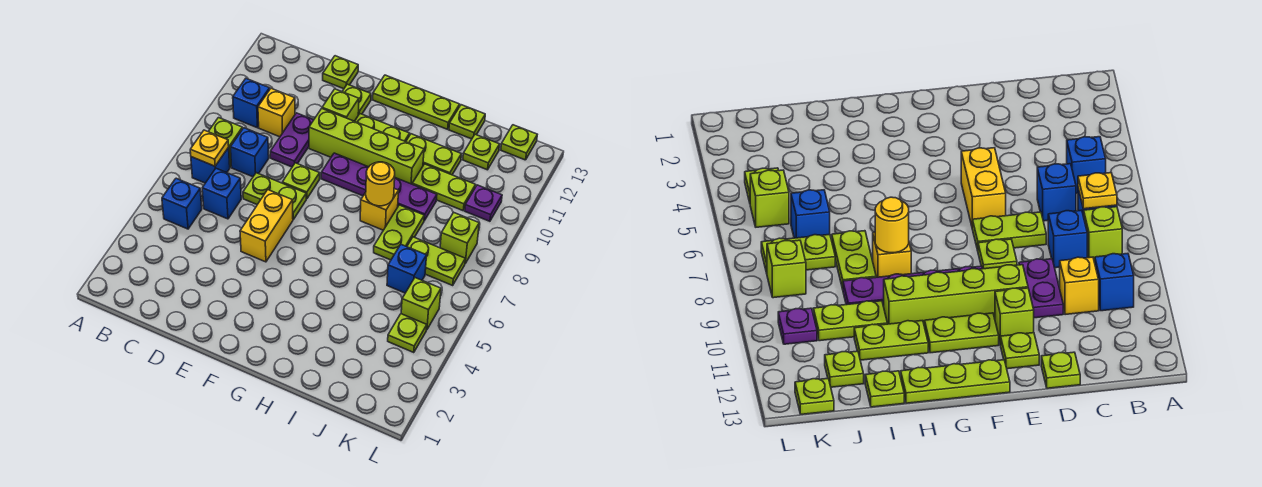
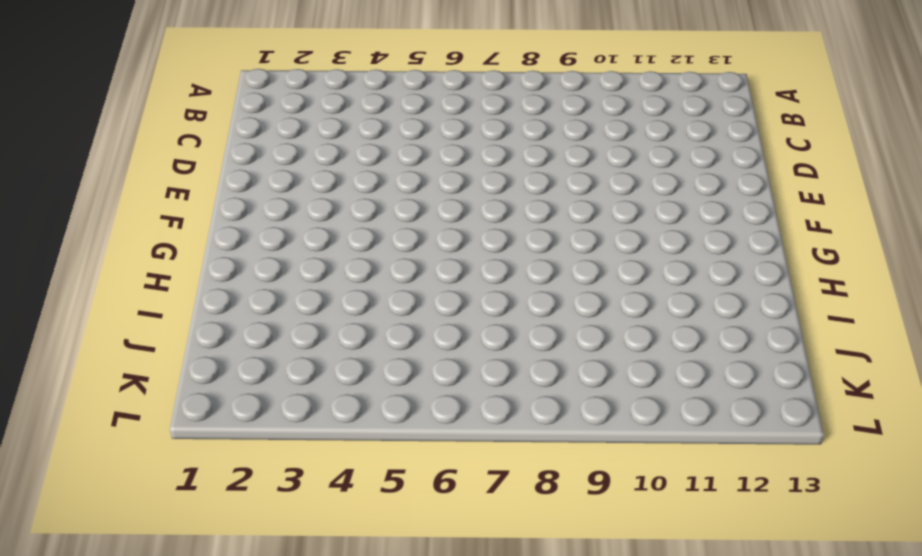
none -> blue brick B5 level 1
none -> blue brick B7 level 1
none -> lime brick B8 level 1
none -> blue brick B10 level 1

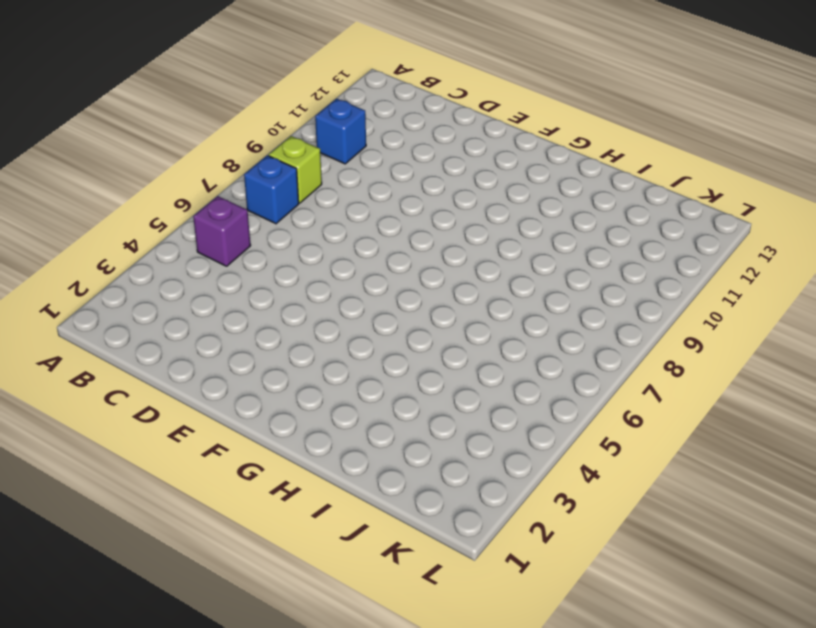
purple brick B5 level 1 -> blue brick B5 level 1
none -> blue brick C6 level 1
none -> blue brick C8 level 1
none -> yellow brick C10 level 1
none -> lime plate D7:E7 level 1

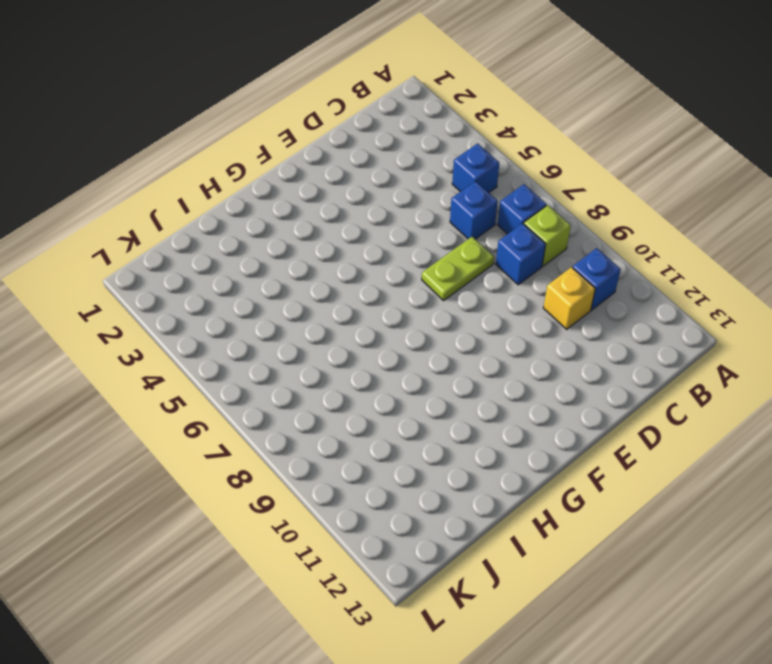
none -> purple plate D9:D10 level 1
none -> lime plate D13 level 1
none -> yellow brick E5:E6 level 1
none -> lime plate E8 level 1

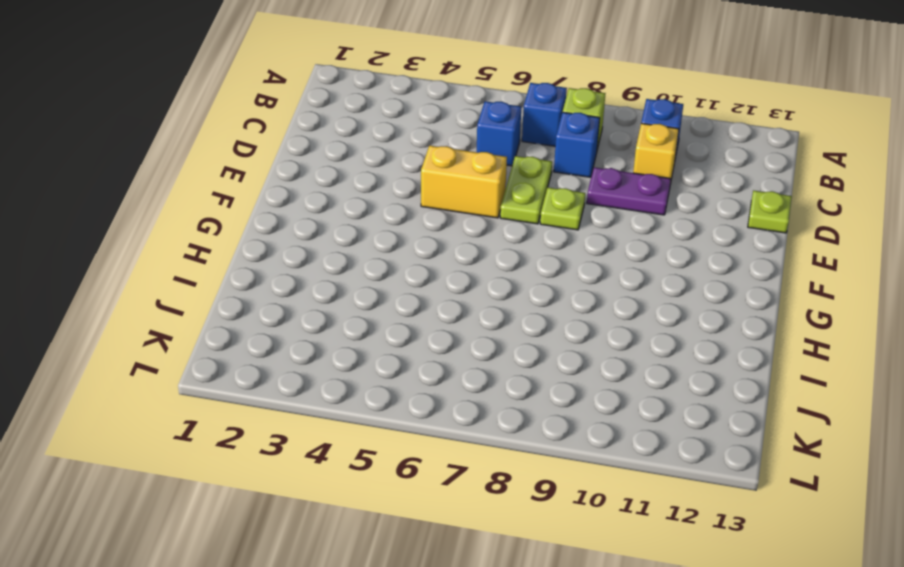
none -> blue brick B5 level 1
none -> lime brick E10:H10 level 1
none -> lime brick E11 level 1
none -> lime plate E12 level 1

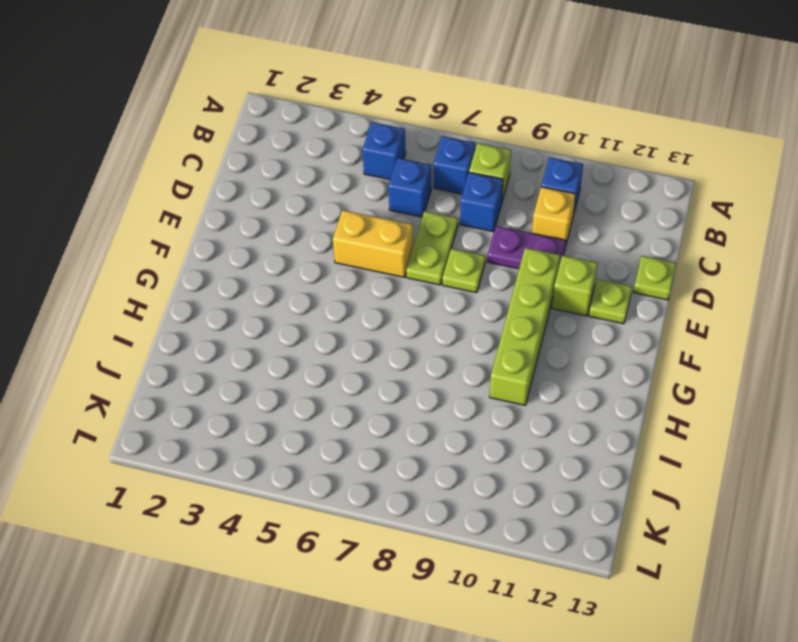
none -> purple plate F9:I9 level 1
none -> lime plate F11:G11 level 1
none -> lime plate F13:H13 level 1
none -> yellow brick H8 level 1

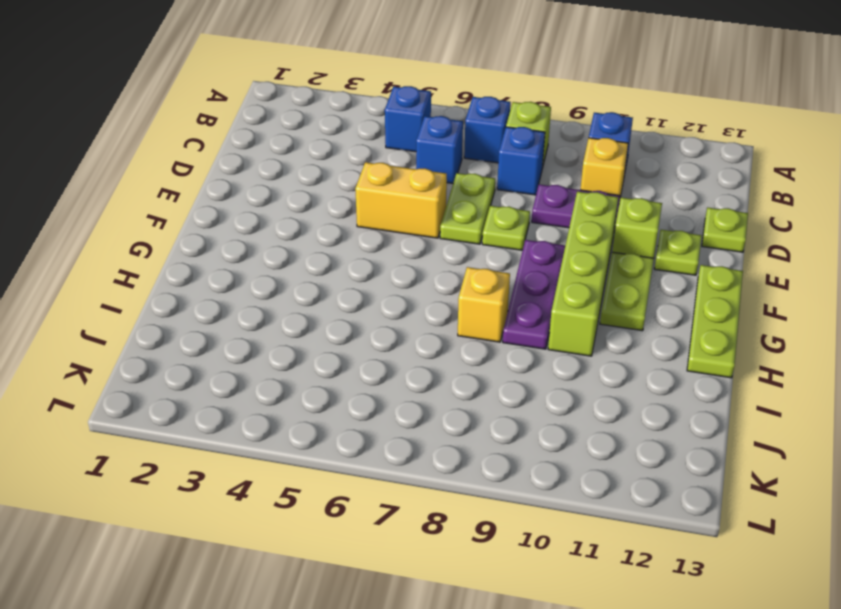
purple plate F9:H9 level 1 -> purple plate F9:I9 level 1
none -> lime plate H11:I11 level 1
none -> lime plate I7:I8 level 1
none -> lime plate I10:J10 level 1
none -> lime plate I13 level 1

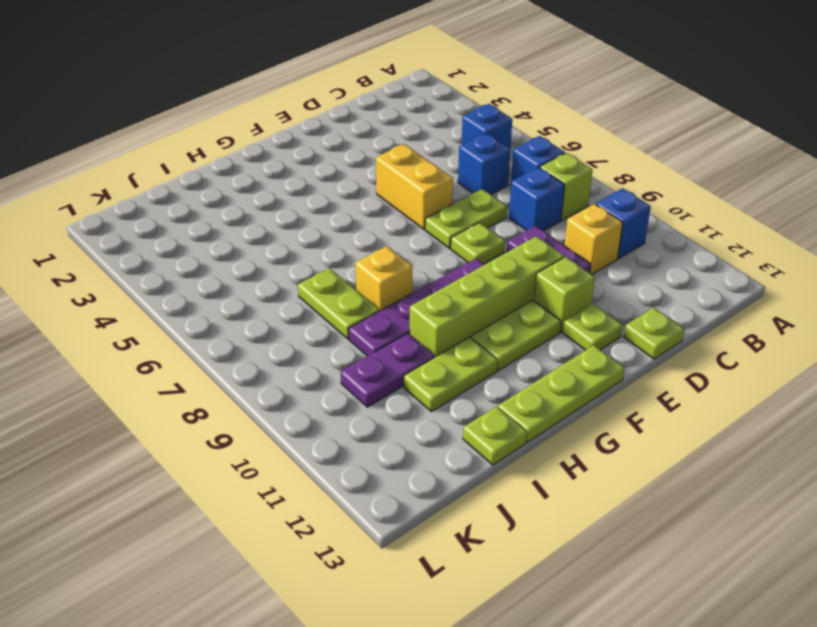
purple plate I10:J10 level 1 -> lime plate I10:J10 level 1
none -> blue brick J6 level 1
none -> lime plate J7:K7 level 1
none -> lime plate J12 level 1
none -> lime plate K4 level 1

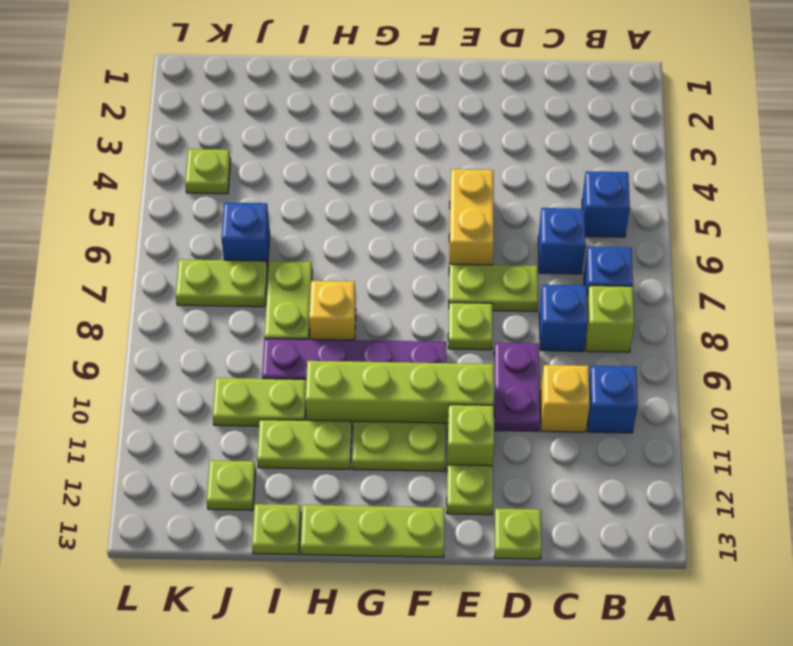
none -> lime brick K5 level 1
none -> lime brick K8 level 1
none -> purple plate K10 level 1
none -> lime plate K13 level 1

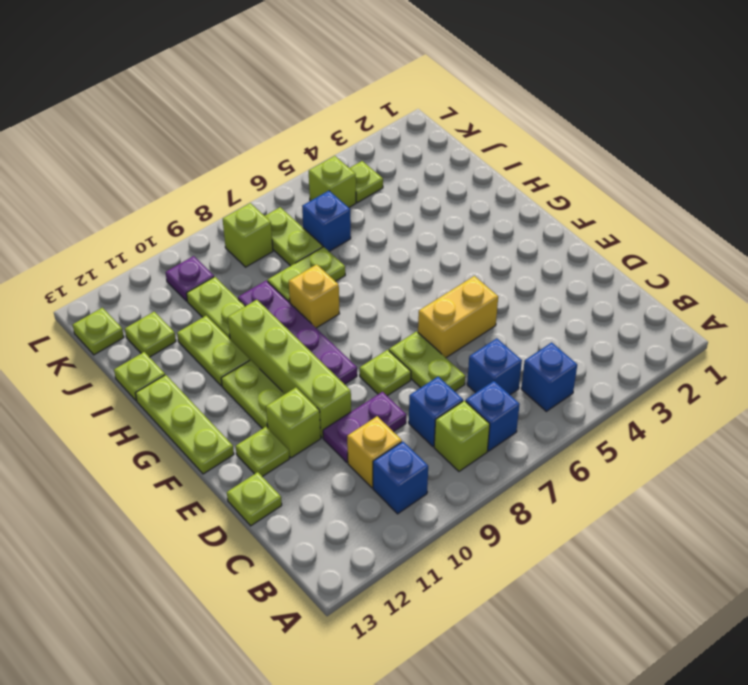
none -> yellow plate B7 level 2
none -> yellow round brick H8 level 2

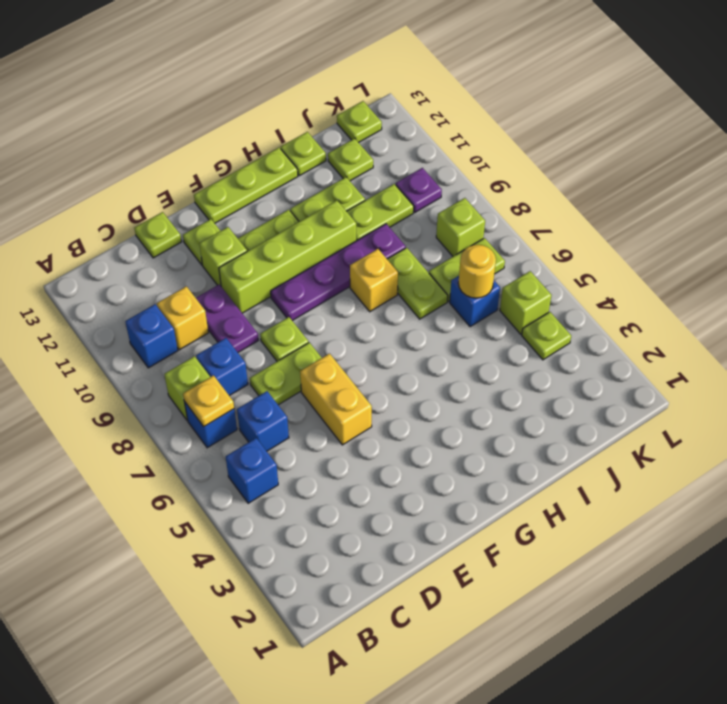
yellow round brick J6 level 2 -> yellow round brick H8 level 2

